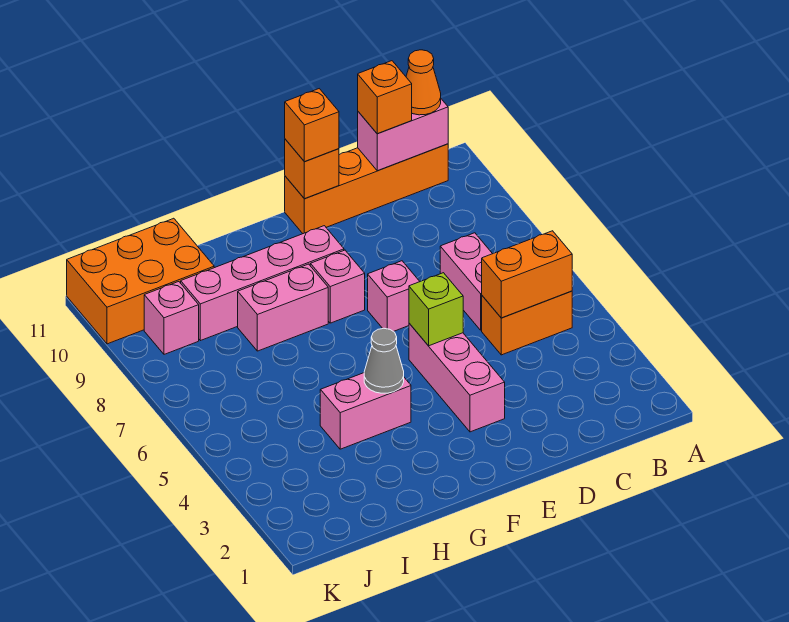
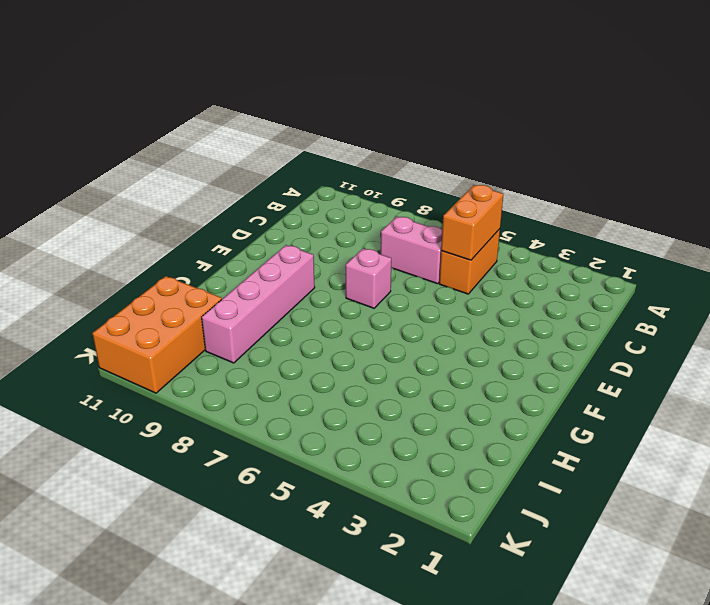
none -> orange brick B11:E11 level 1
none -> pink brick E3:E5 level 1
none -> pink brick F8 level 1

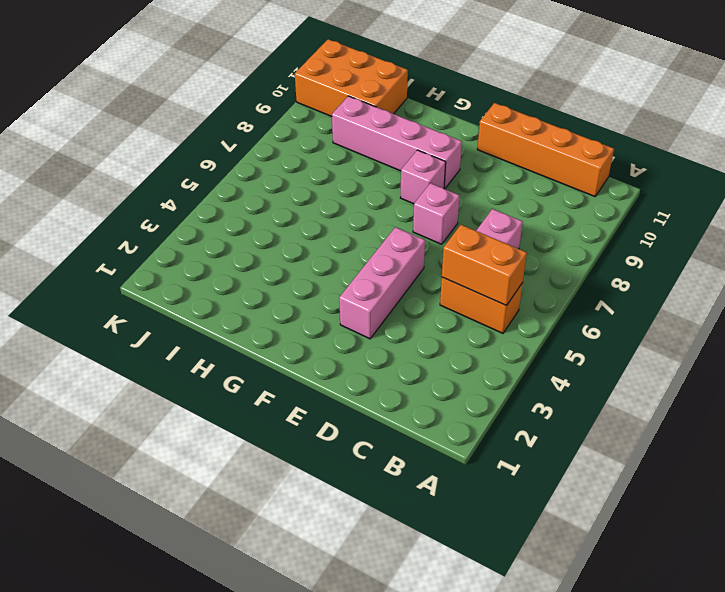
none -> pink brick G4:H4 level 1
none -> pink brick G8:H8 level 1
none -> pink brick J9 level 1

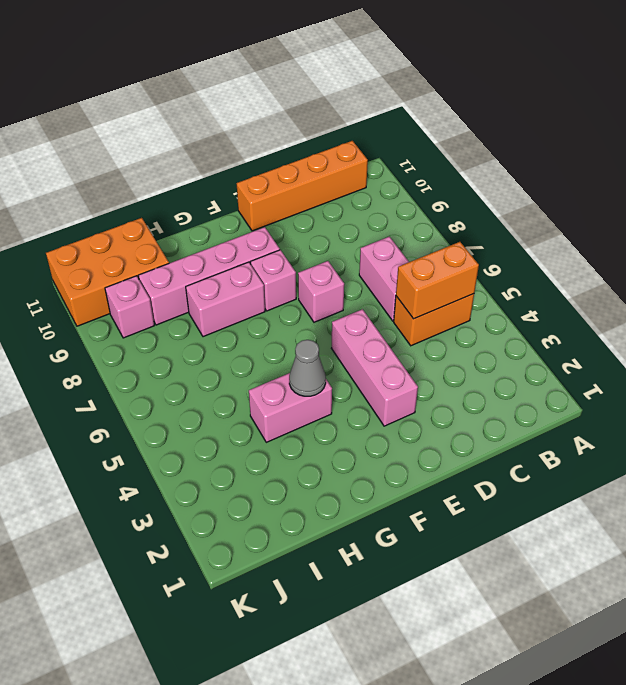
none -> pink brick B11:C11 level 2
none -> lime brick E5 level 2
none -> orange brick E11 level 2

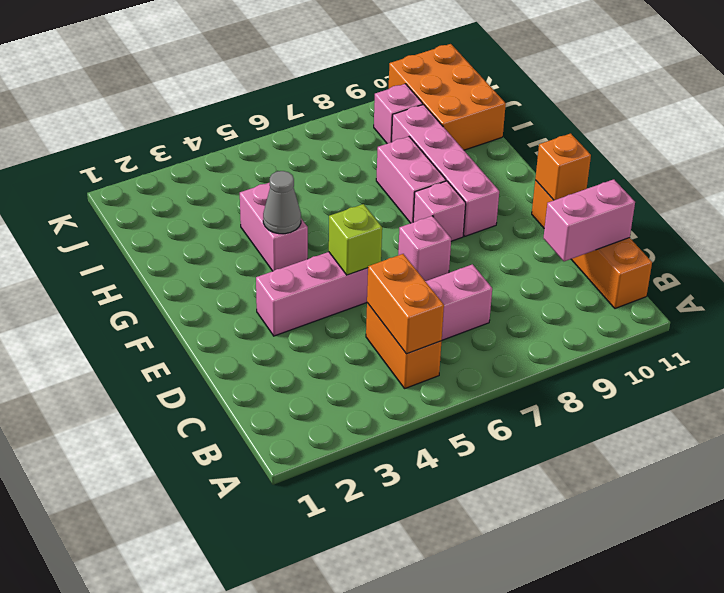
pink brick C10:C11 level 2 -> pink brick B11:C11 level 2
none -> orange cone B11 level 3
none -> orange brick C11 level 3
none -> orange brick E11 level 3

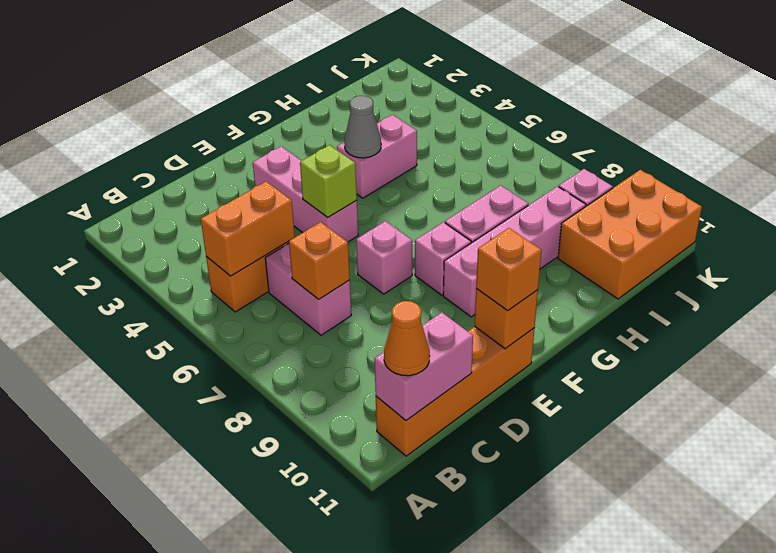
orange brick C7 level 2 -> orange brick C11 level 3

